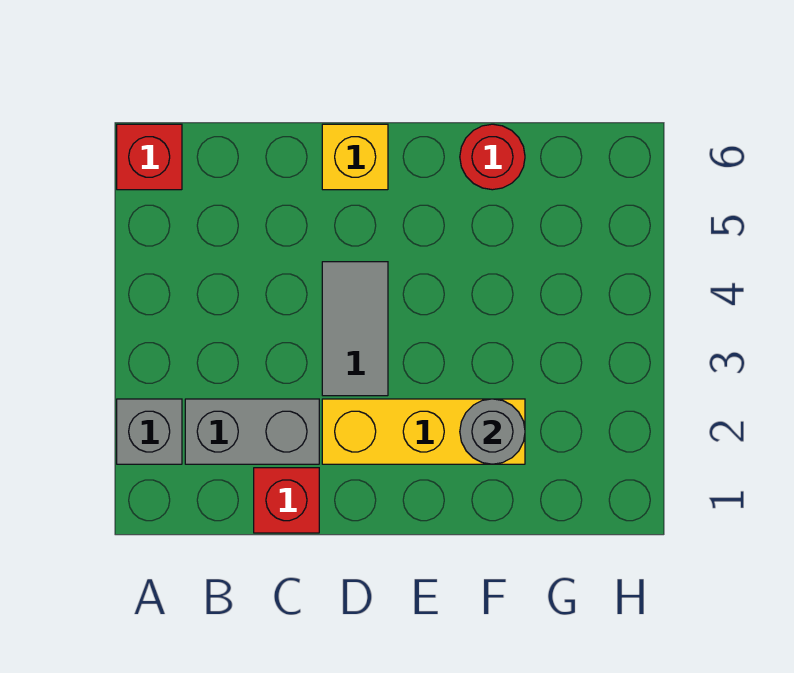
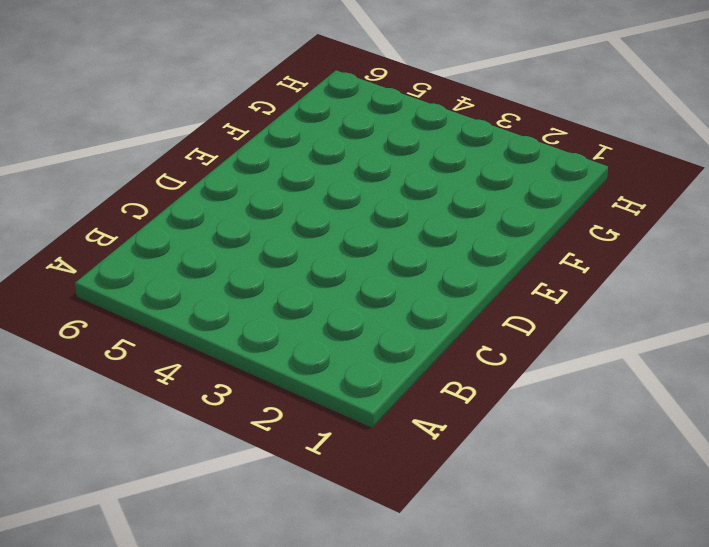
none -> grey brick A2 level 1
none -> red brick A6 level 1

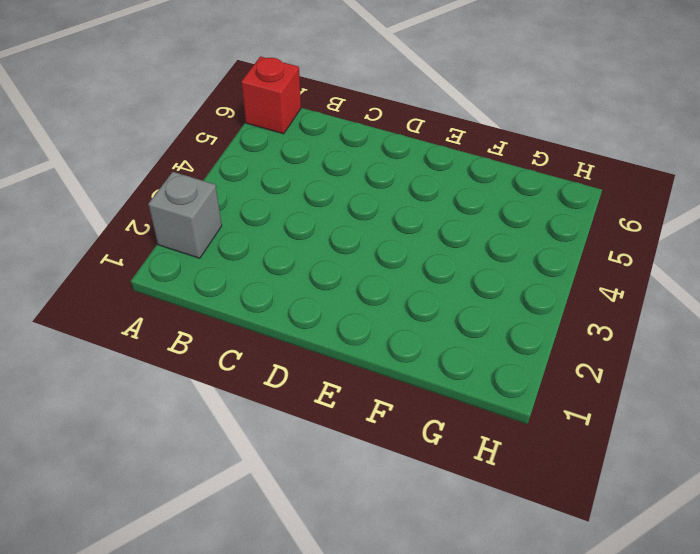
none -> grey brick B2:C2 level 1
none -> red brick C1 level 1

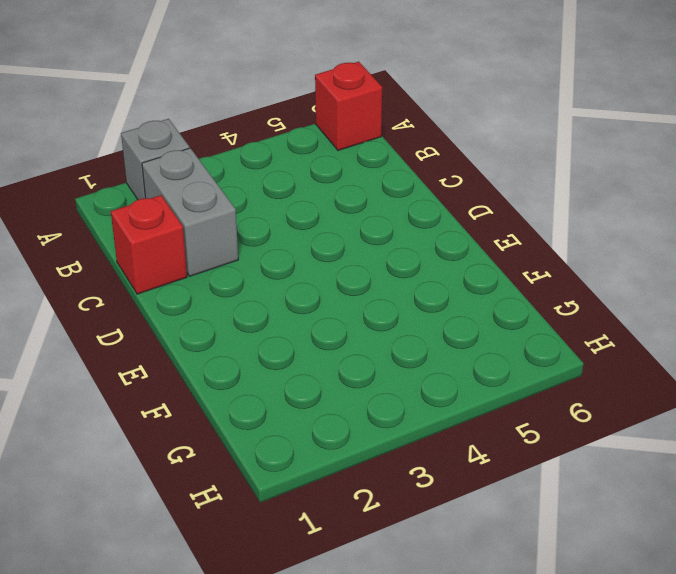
none -> yellow brick D2:F2 level 1
none -> grey tile D3:D4 level 1

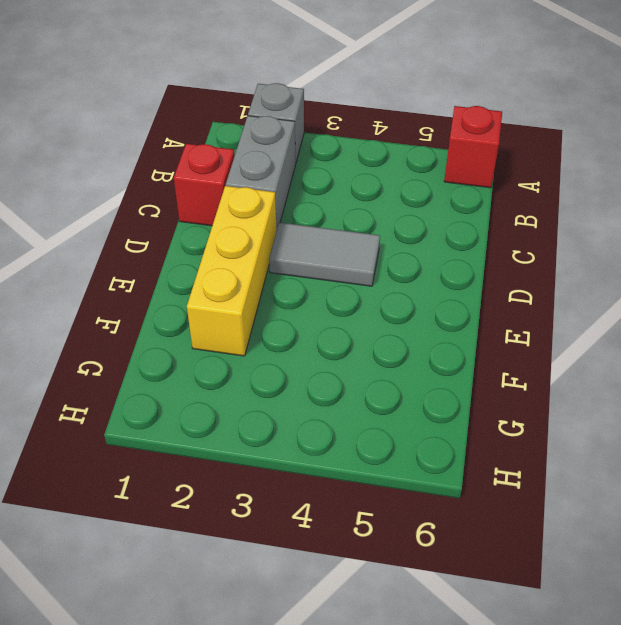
none -> yellow brick D6 level 1
none -> red round brick F6 level 1

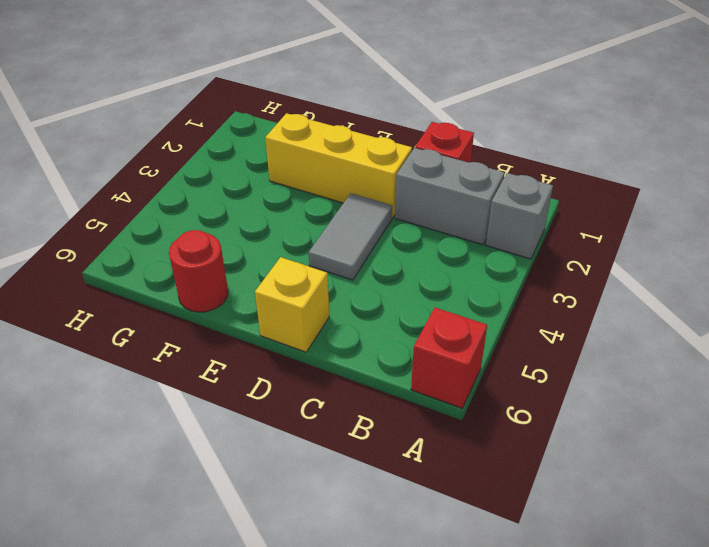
none -> grey round brick F2 level 2

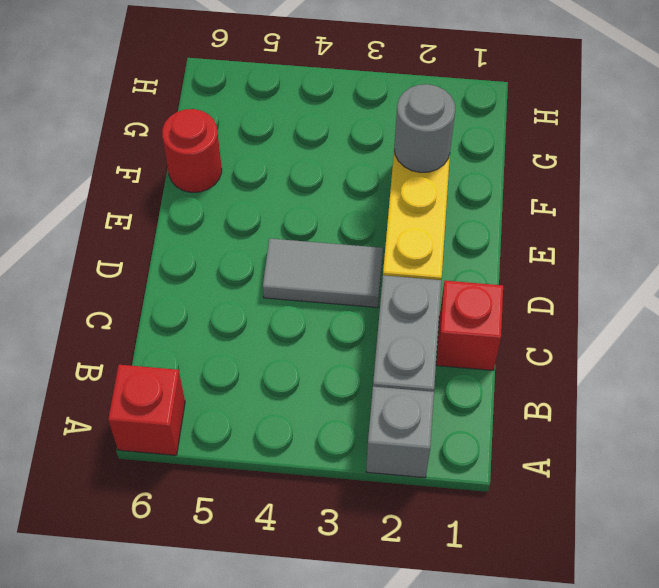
none -> yellow brick D6 level 1

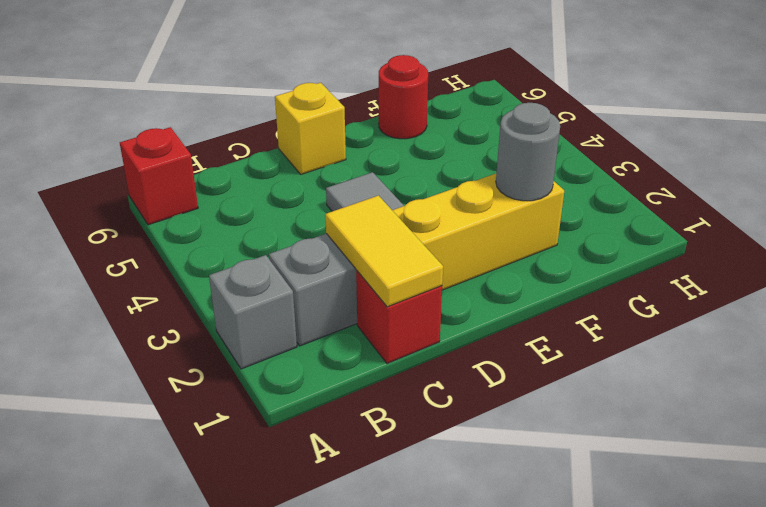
yellow tile C1:C2 level 2 -> none

